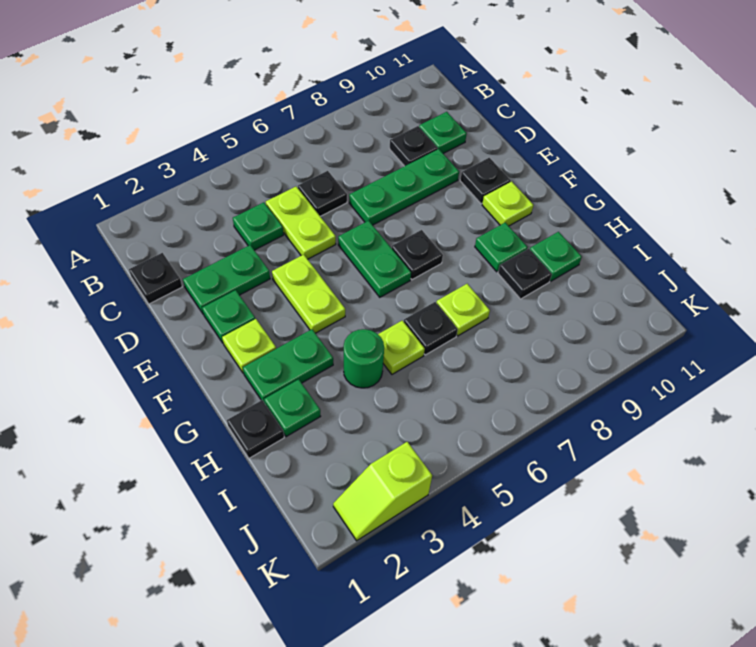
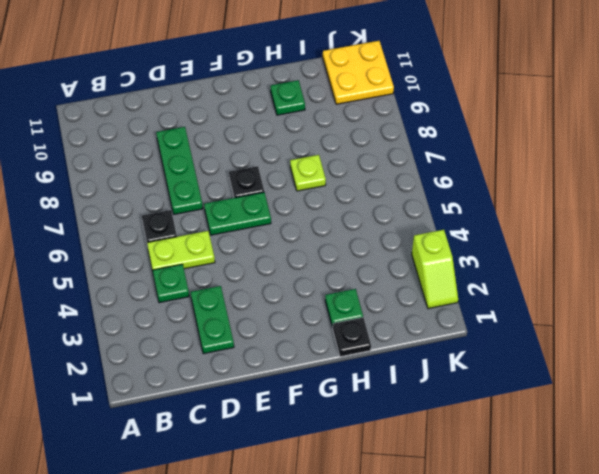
yellow plate J10:K11 level 1 -> none
none -> black plate C1 level 1
none -> black plate C9 level 1
none -> green plate C10 level 1

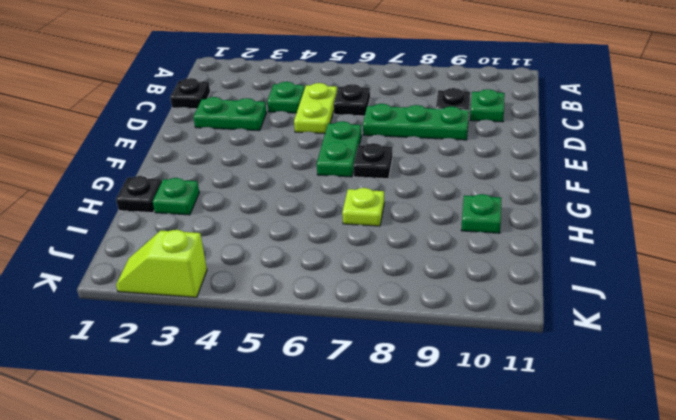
none -> green plate E2 level 1
none -> lime plate E4:F4 level 1
none -> black plate E10 level 1

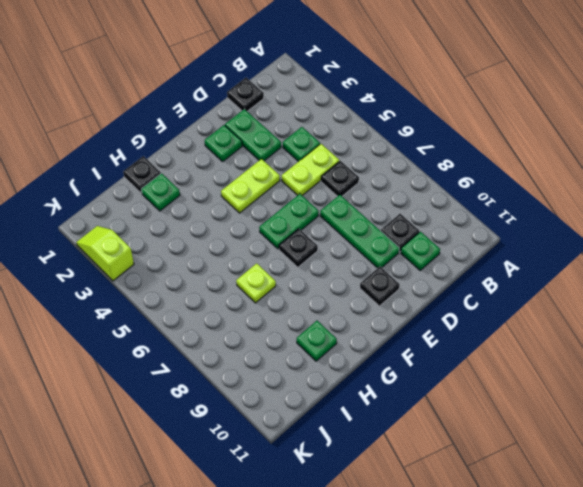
none -> lime plate F2 level 1
none -> lime plate F10 level 1
none -> green plate G2:G3 level 1

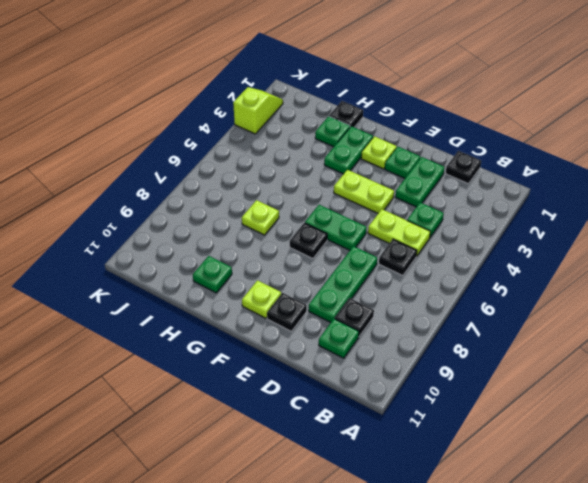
none -> green plate G9 level 1
none -> green round brick H4 level 1
none -> lime plate H5 level 1

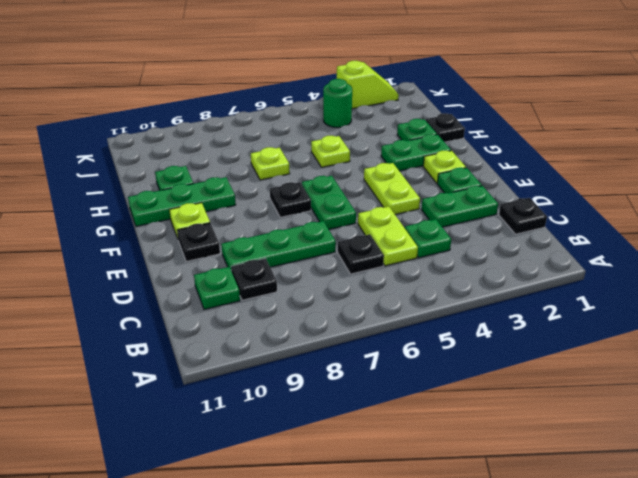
green plate G9:G11 level 1 -> green plate G9 level 1
green round brick J4 level 1 -> green round brick H4 level 1
none -> black plate H6 level 1
none -> black plate H9 level 1

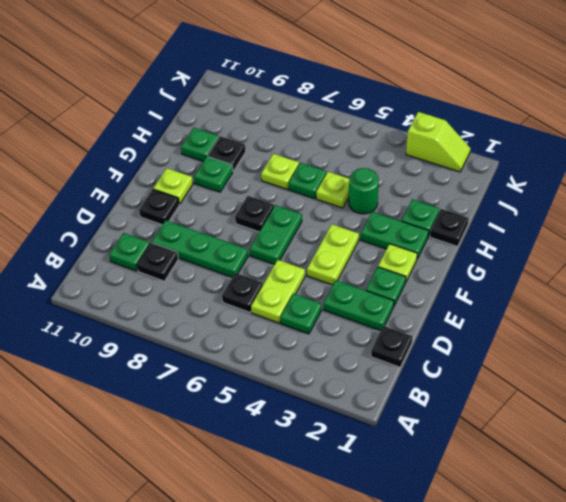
green plate H6 level 1 -> black plate H6 level 1

